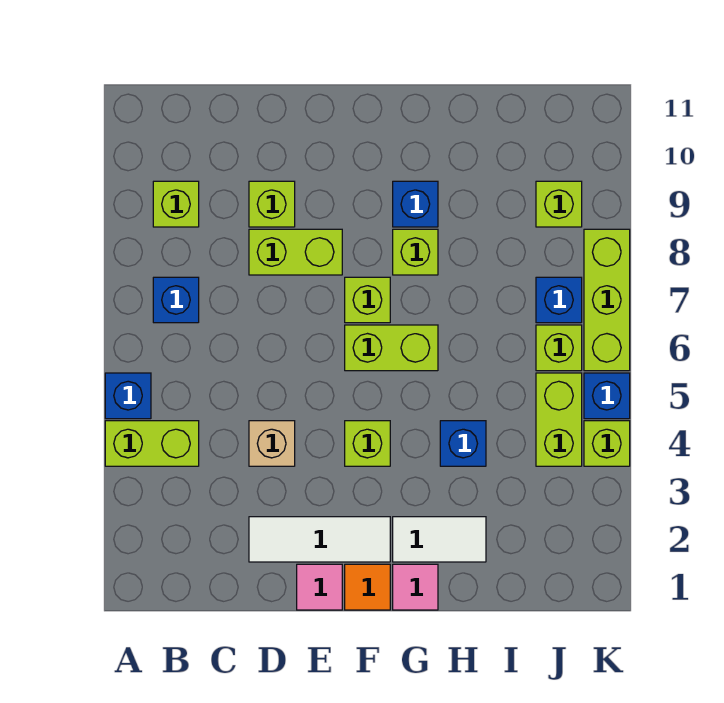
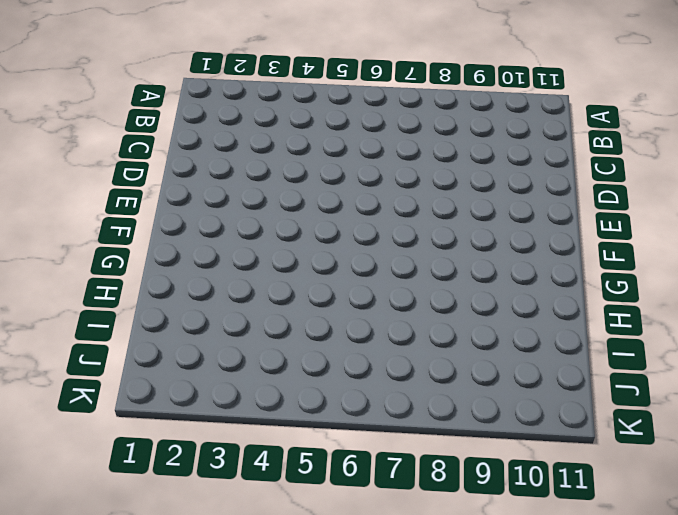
none -> lime brick A4:B4 level 1
none -> blue brick A5 level 1
none -> blue brick B7 level 1

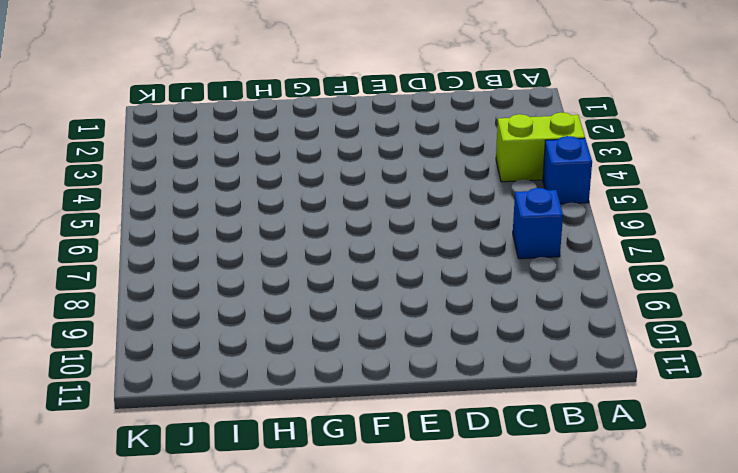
none -> lime brick B9 level 1
none -> white tile D2:F2 level 1
none -> tan brick D4 level 1

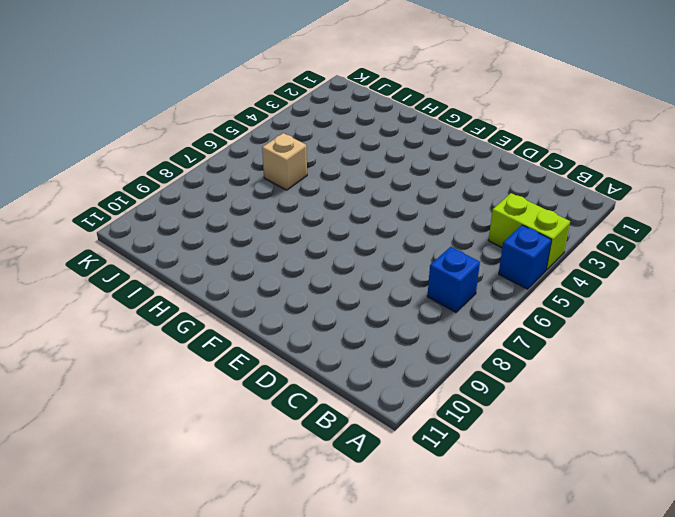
tan brick I6 level 1 -> tan brick D4 level 1
none -> lime brick B9 level 1
none -> white tile D2:F2 level 1
none -> lime brick D8:E8 level 1

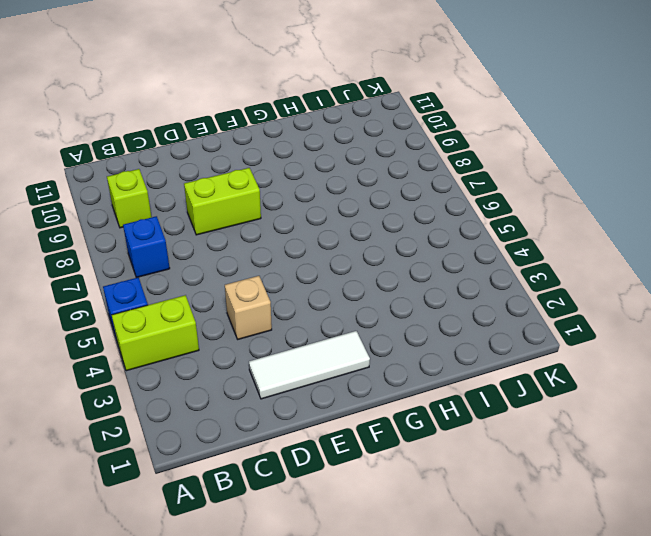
none -> lime brick D9 level 1
none -> pink tile E1 level 1
none -> orange tile F1 level 1

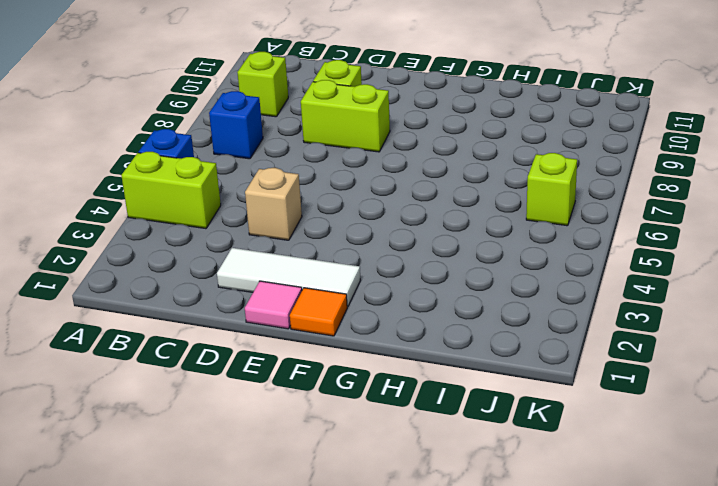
none -> lime brick F4 level 1
none -> lime brick F6:G6 level 1
none -> lime brick F7 level 1

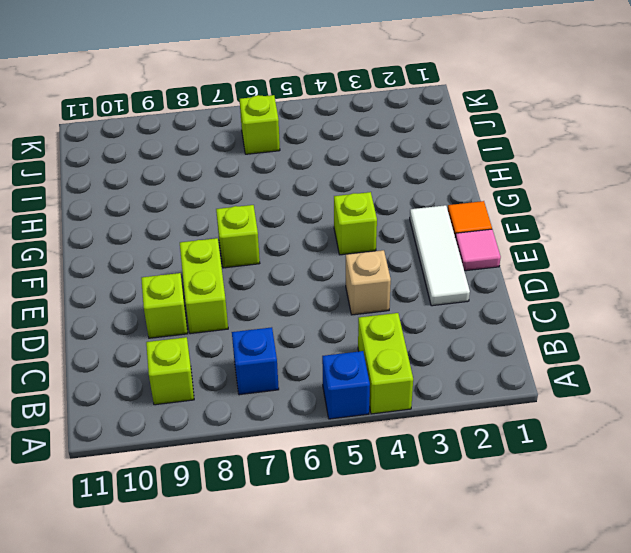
none -> lime brick F6:G6 level 1
none -> pink tile G1 level 1
none -> white tile G2:H2 level 1

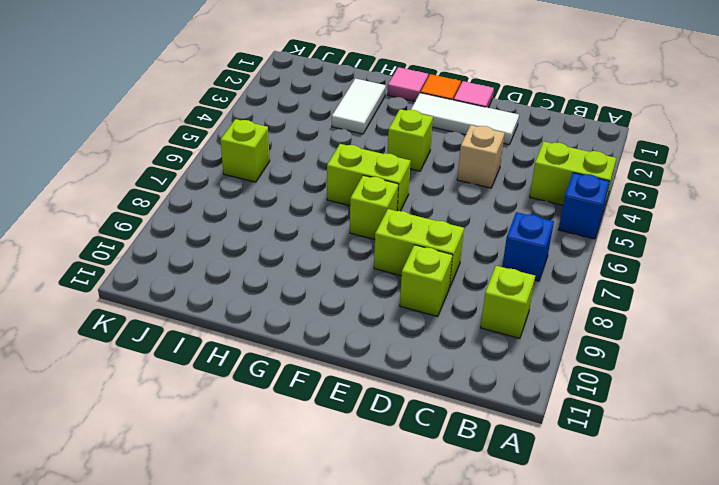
white tile H2:H3 level 1 -> white tile G2:H2 level 1
none -> lime brick G8 level 1
none -> blue brick G9 level 1
none -> blue brick H4 level 1

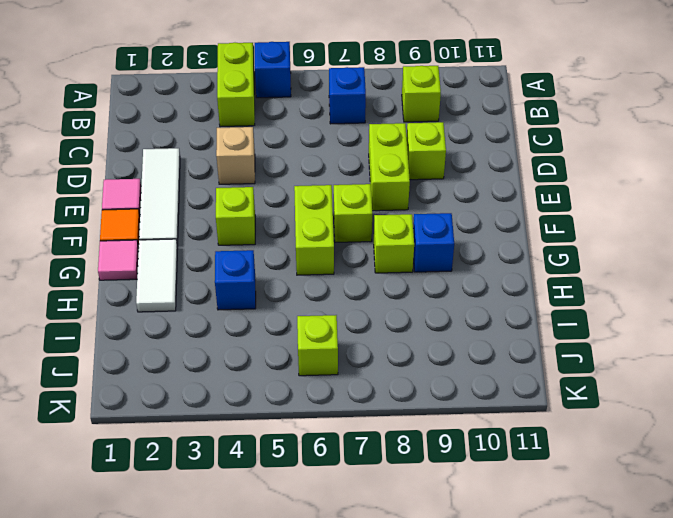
none -> lime brick J4:J5 level 1
none -> blue brick J7 level 1
none -> lime brick J9 level 1

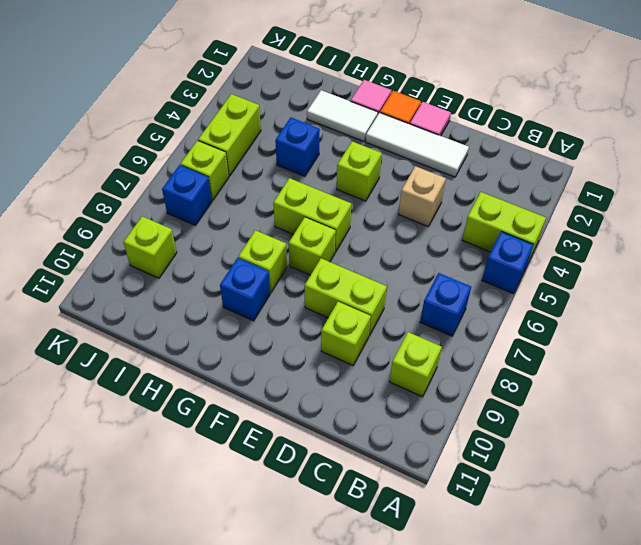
none -> lime brick K4 level 1
none -> blue brick K5 level 1
none -> lime brick K6:K8 level 1

